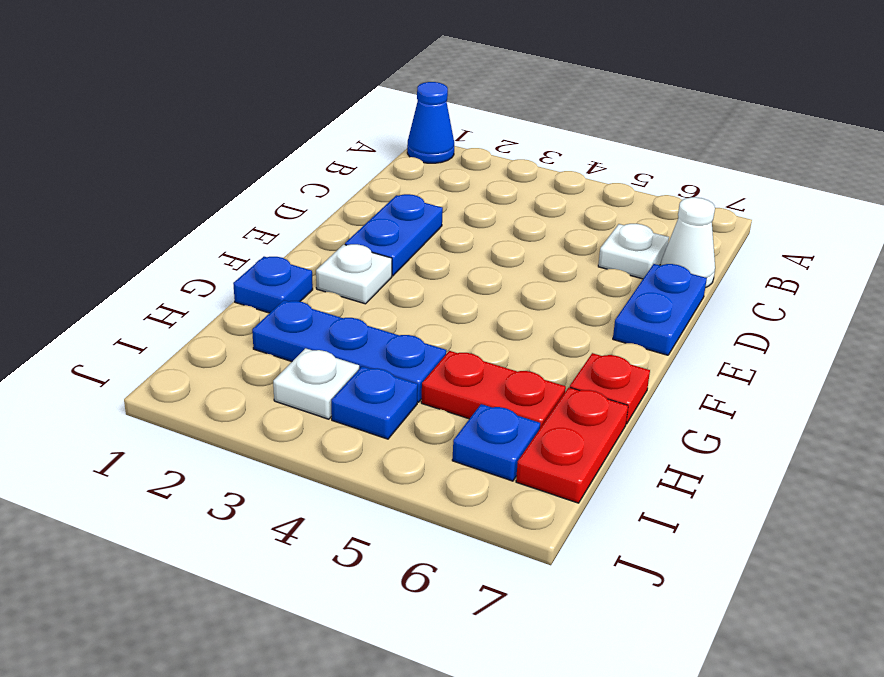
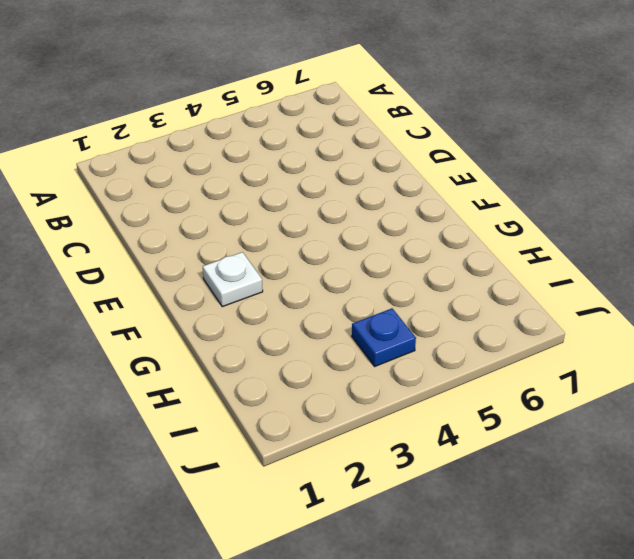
none -> blue cone A1 level 1
none -> white plate C6 level 1
none -> white cone C7 level 1

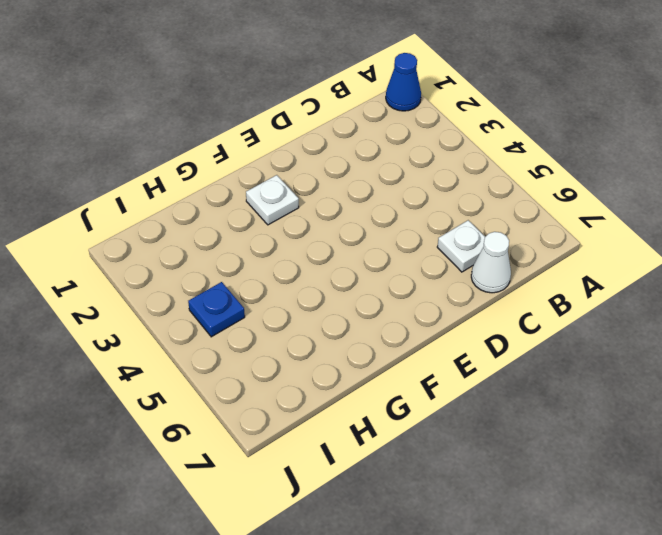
none -> blue plate D2:E2 level 1
none -> blue plate D7:E7 level 1
none -> blue plate G1 level 1

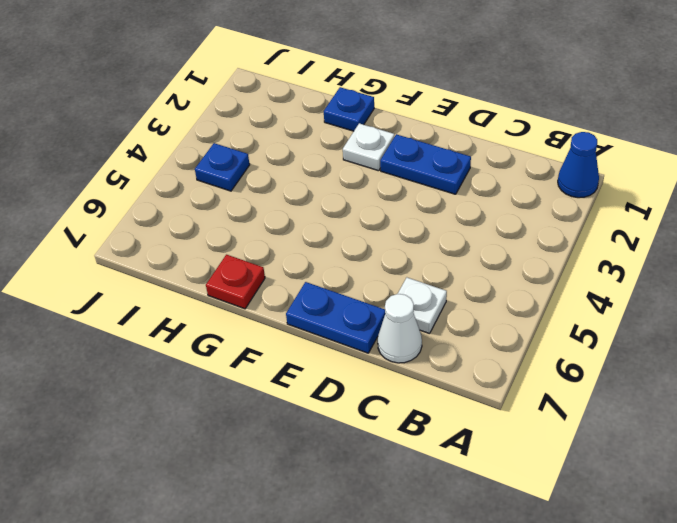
none -> blue plate H2:H4 level 1
none -> red plate H5:H6 level 1
none -> red plate H7:I7 level 1

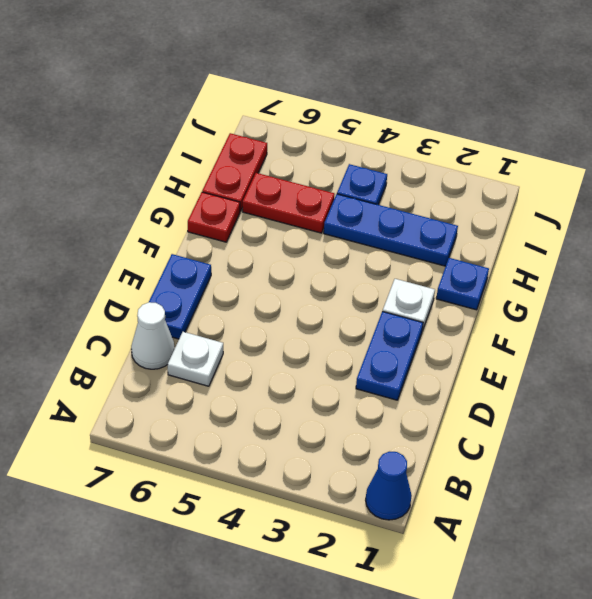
none -> white plate I3 level 1
none -> blue plate I6 level 1

